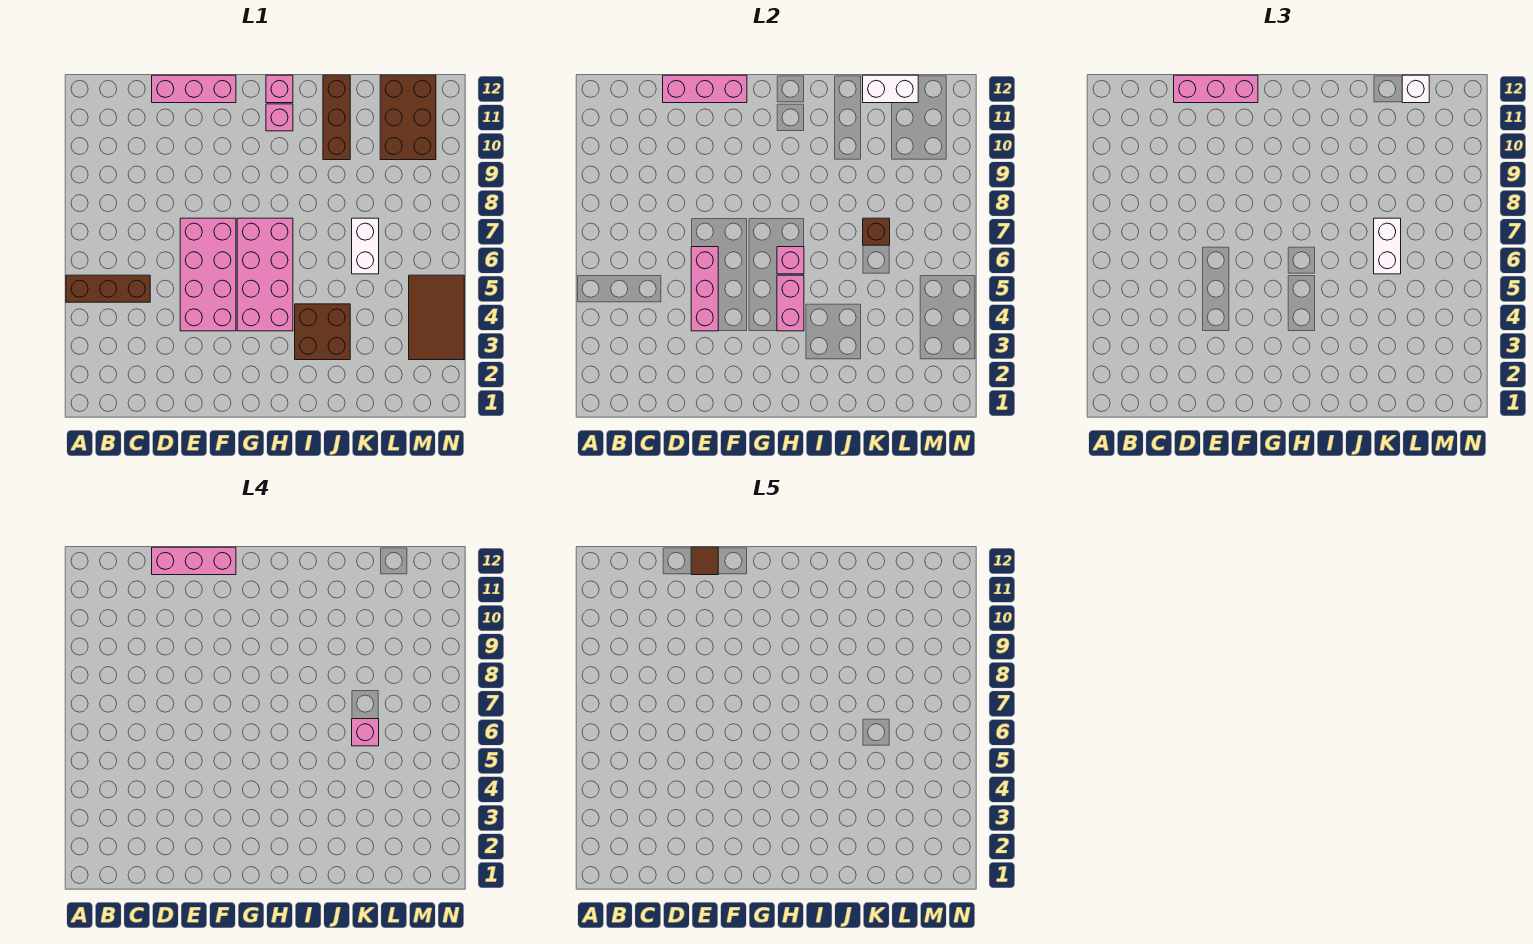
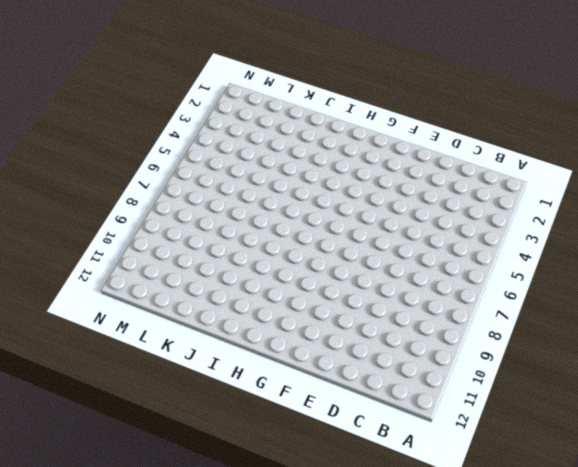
none -> brown brick A5:C5 level 1
none -> pink brick D12:F12 level 1
none -> pink brick E4:F7 level 1

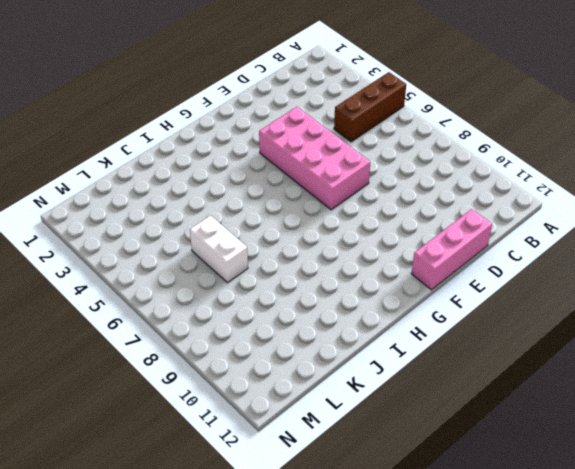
none -> pink brick G4:H7 level 1
none -> pink brick H11 level 1
none -> pink brick H12 level 1

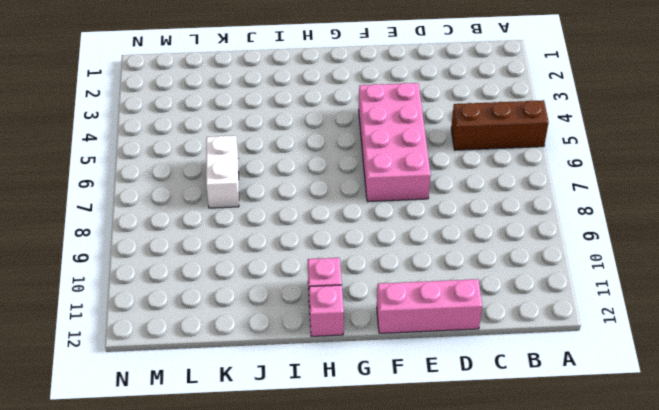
none -> pink brick G4:H7 level 1
none -> brown brick I3:J4 level 1
none -> brown brick J10:J12 level 1

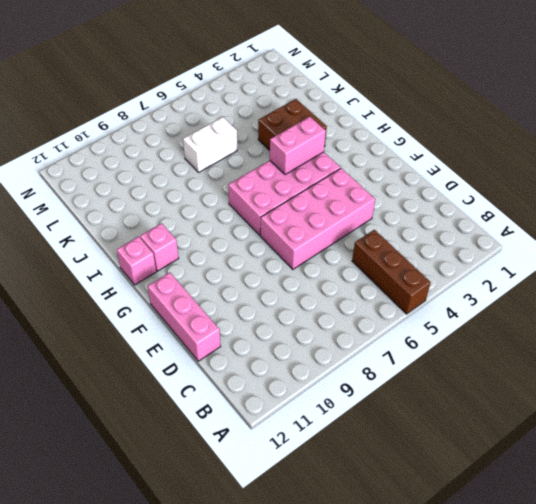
none -> brown brick J10:J12 level 1
none -> brown brick L10:M12 level 1
none -> brown tile M3:N5 level 1

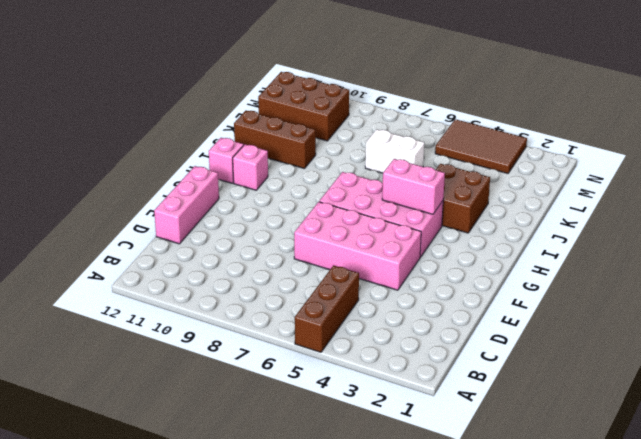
none -> pink brick D12:F12 level 2
none -> pink brick E4:E6 level 2
none -> pink brick H6 level 2

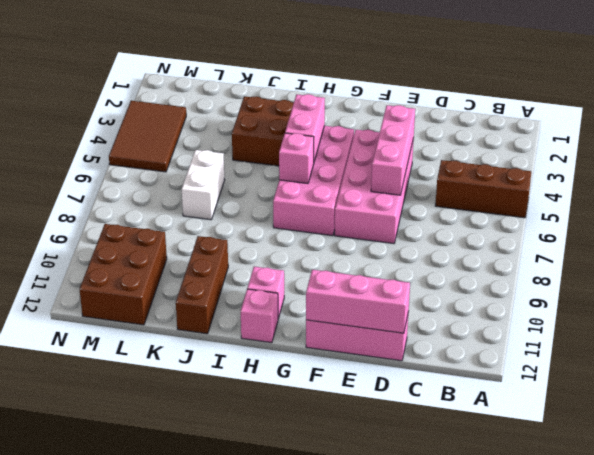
none -> brown brick K7 level 2
none -> white brick K12:L12 level 2
none -> pink brick D12:F12 level 3

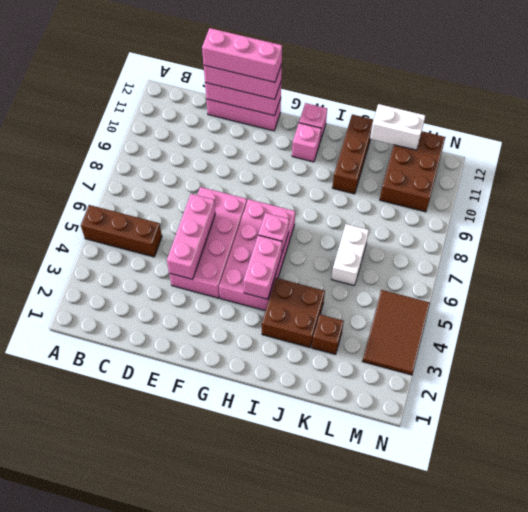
brown brick K3 level 1 -> brown brick K7 level 2
none -> white brick K6:K7 level 3
none -> white brick L12 level 3
none -> pink brick K6 level 4

